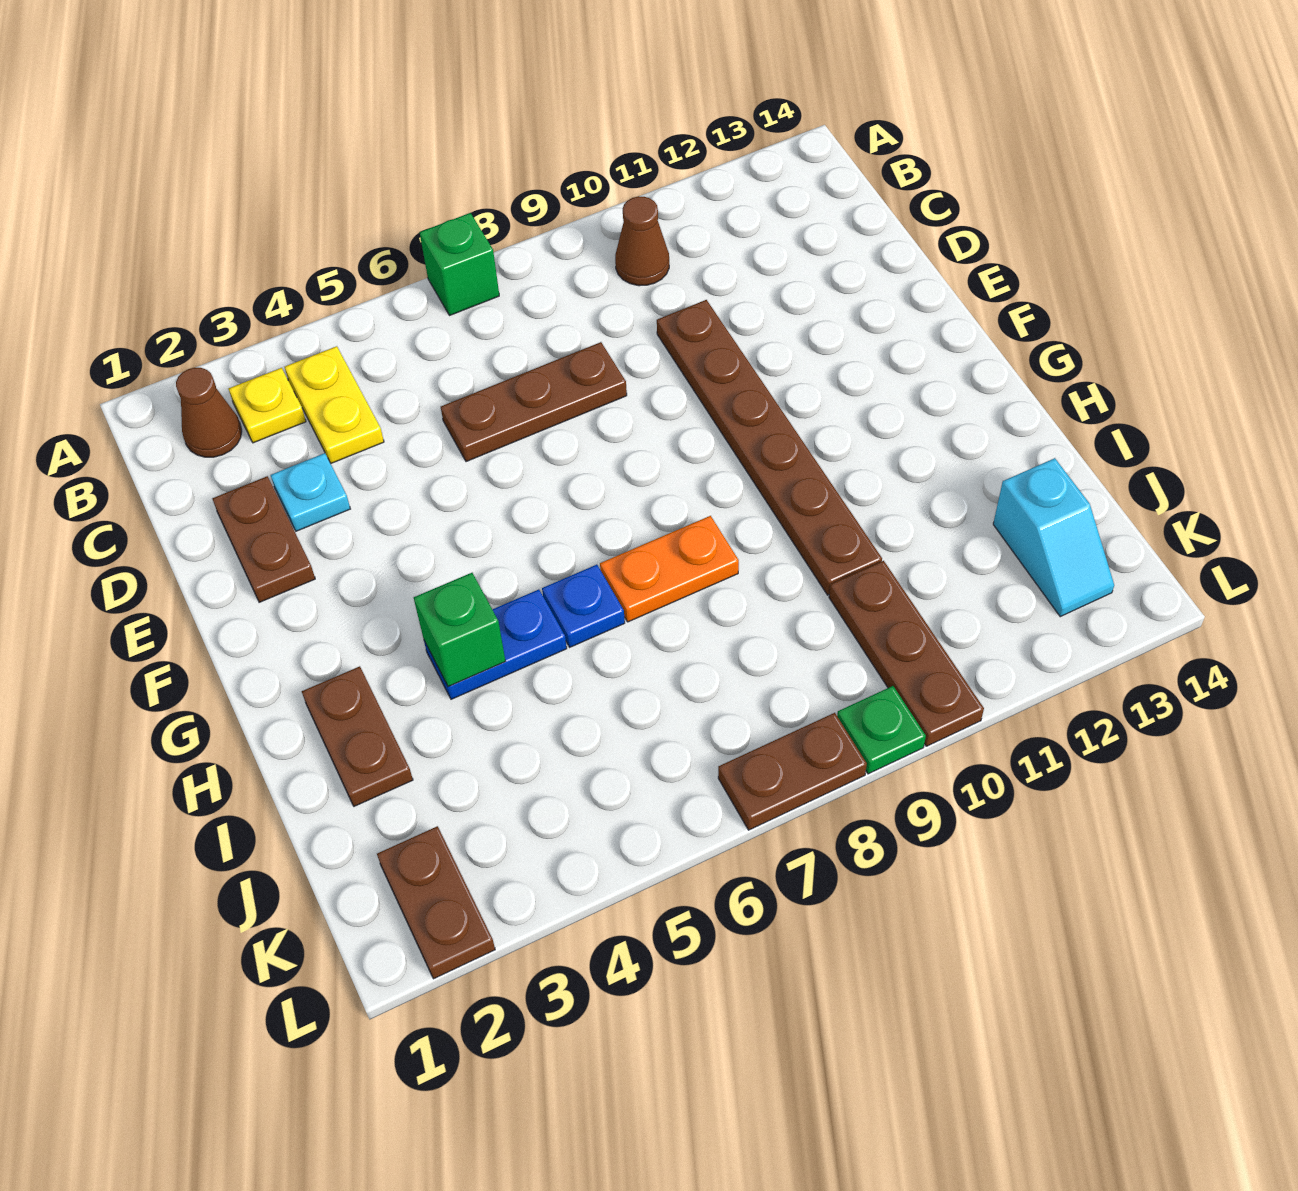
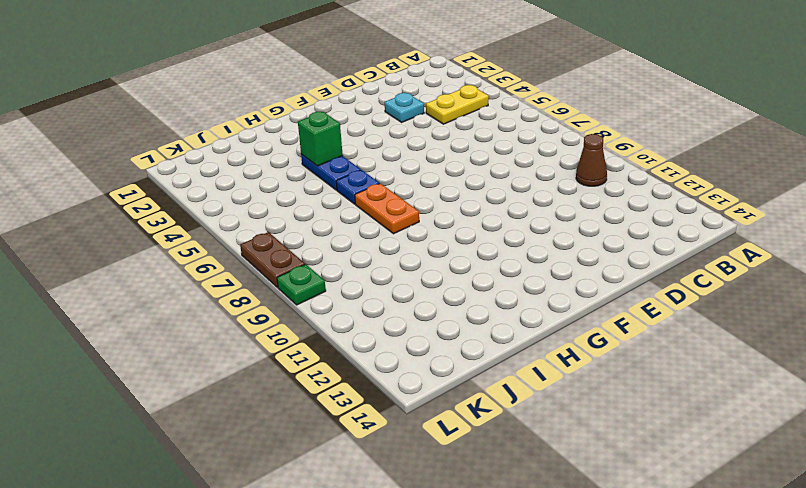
none -> green brick A7 level 1
none -> brown cone B2 level 1
none -> yellow plate B3 level 1

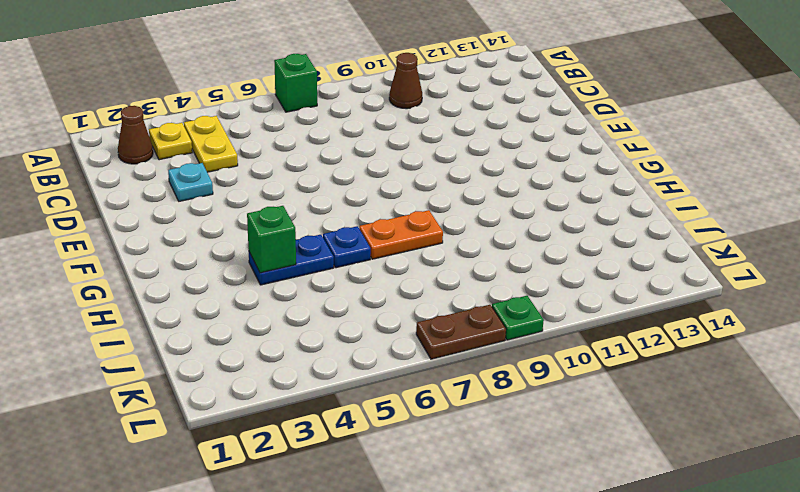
none -> brown plate D2:E2 level 1
none -> brown plate D6:D8 level 1
none -> brown plate D10:I10 level 1

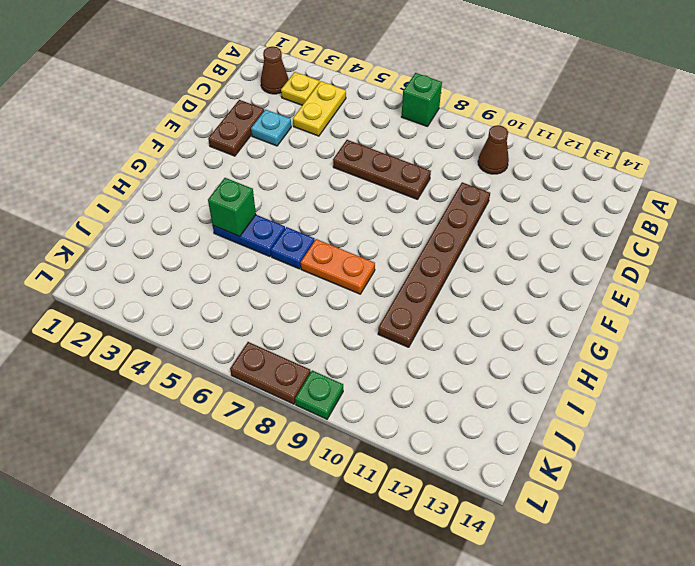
none -> brown plate H2:I2 level 1
none -> brown plate J10:L10 level 1
none -> cyan slope J13:K13 level 1 top J

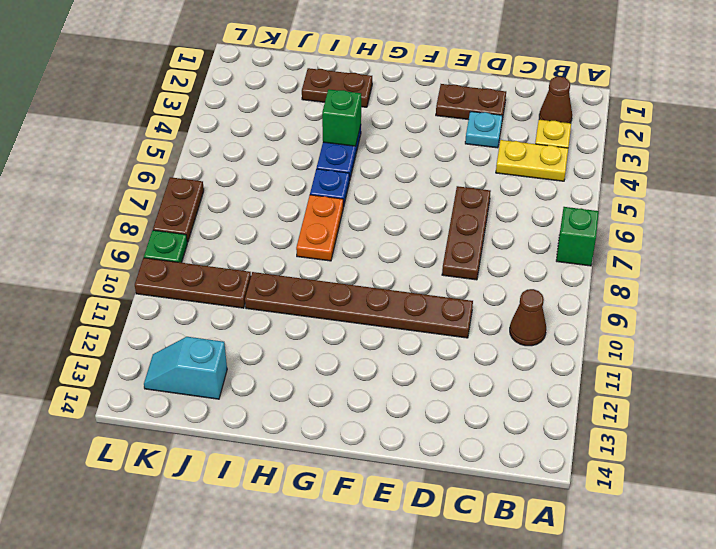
none -> brown plate K2:L2 level 1

